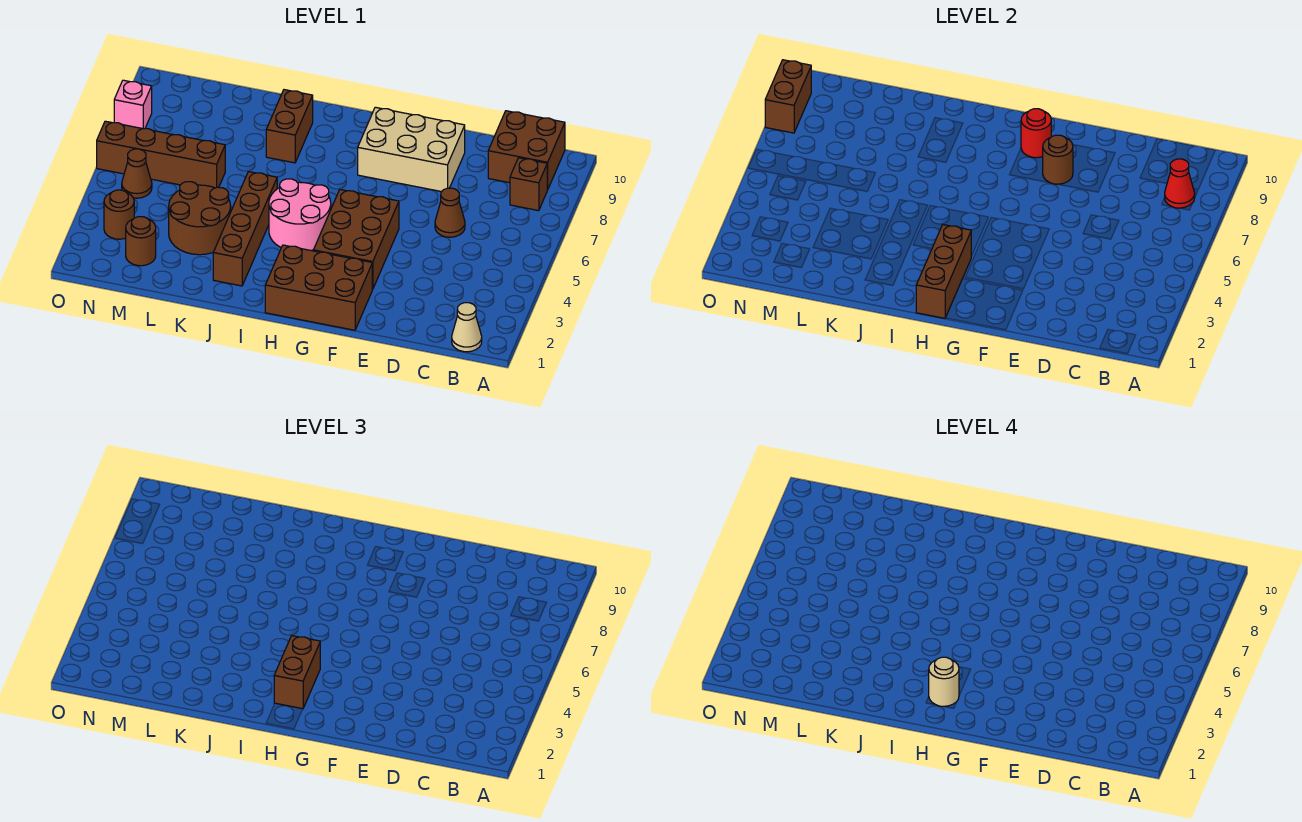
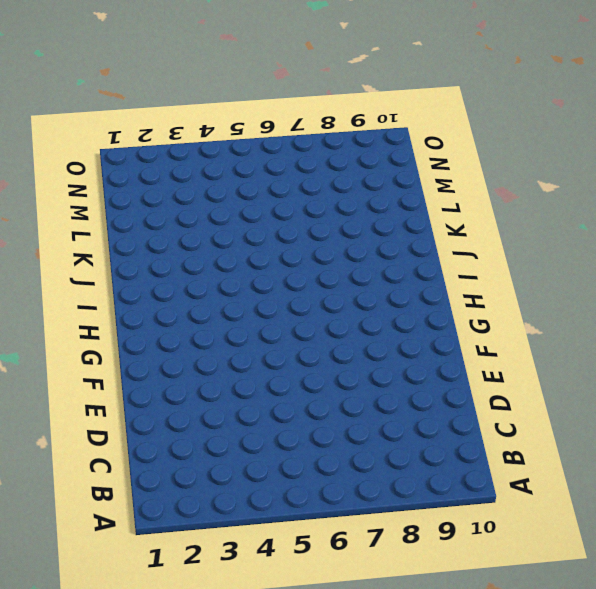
none -> tan cone B1 level 1
none -> brown brick B8 level 1
none -> brown brick B9:C10 level 1

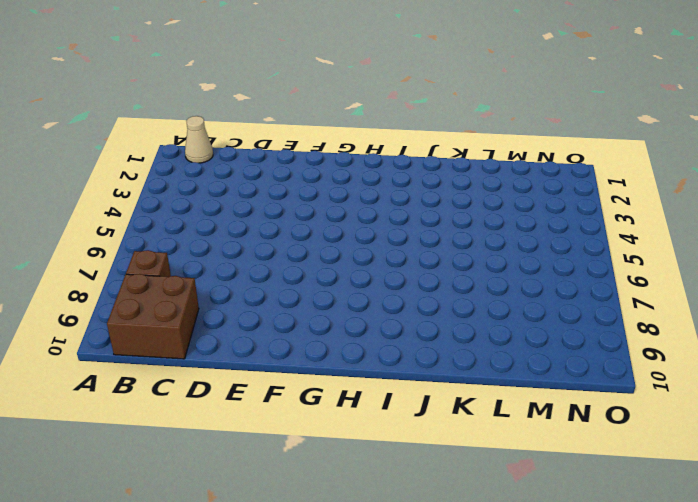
none -> brown cone D6 level 1
none -> tan brick E8:G9 level 1
none -> brown brick F1:H2 level 1

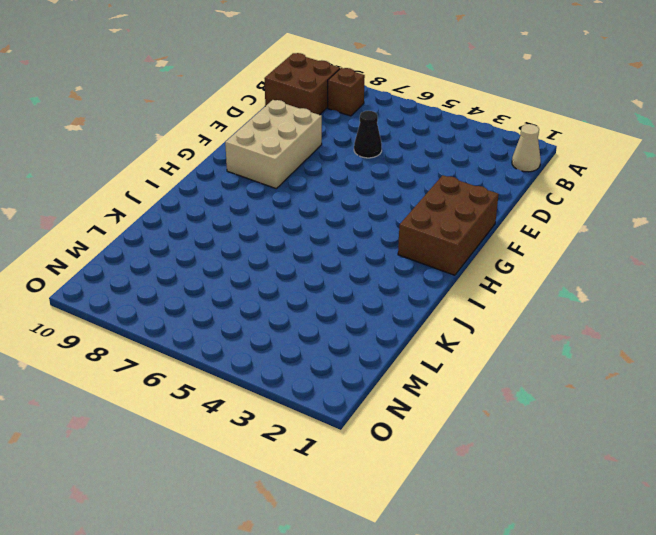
black cone D6 level 1 -> brown cone D6 level 1
none -> brown brick F3:G5 level 1
none -> pink round brick H4:I5 level 1
none -> brown brick J2:J5 level 1

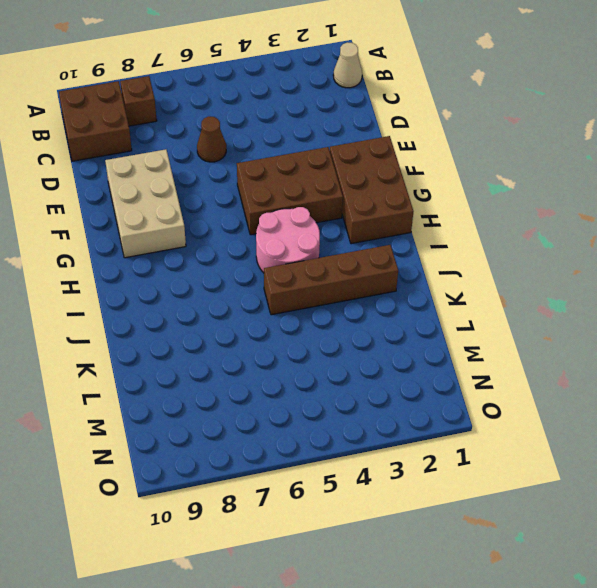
none -> brown brick J8:J9 level 1
none -> brown round brick K3:L4 level 1
none -> brown brick L6:O6 level 1

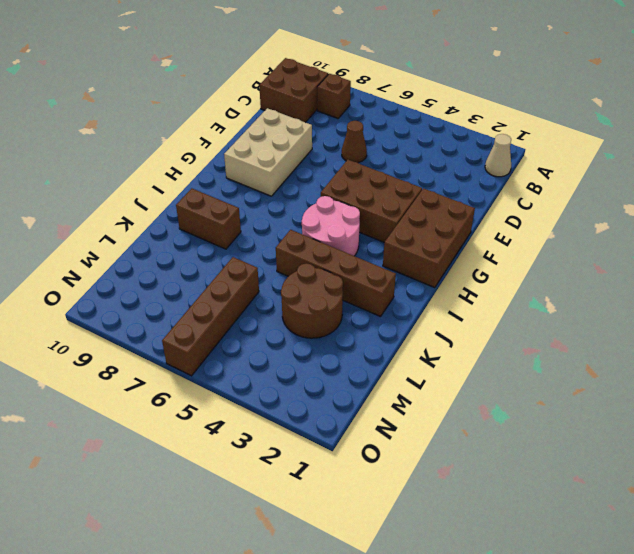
none -> brown round brick M2 level 1
none -> brown round brick N3 level 1
none -> brown cone N5 level 1

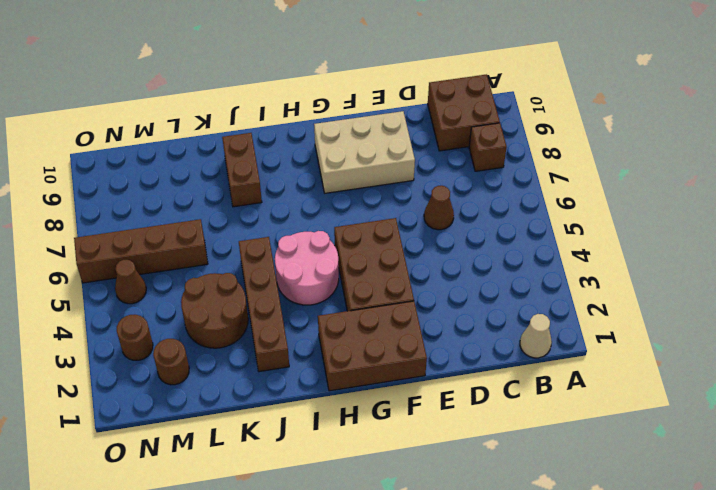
none -> pink brick O8 level 1
none -> red cone B8 level 2
none -> brown round brick F8 level 2

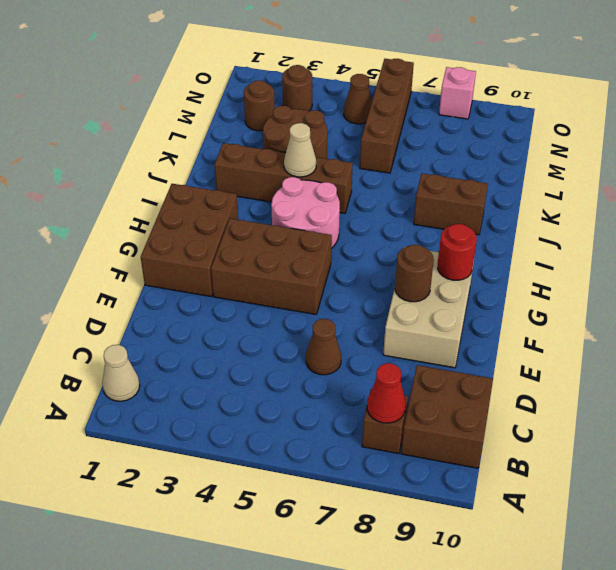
tan cone J4 level 2 -> none
none -> brown brick H1:H3 level 2
none -> brown brick O8:O9 level 2
none -> brown brick H2:H3 level 3

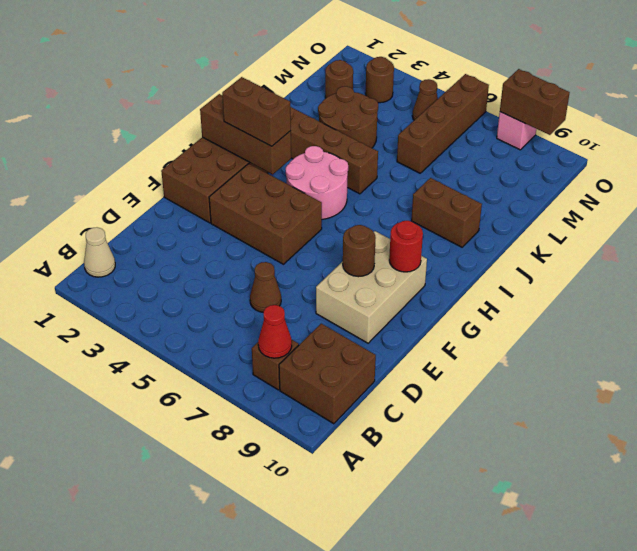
none -> tan round brick H2 level 4

